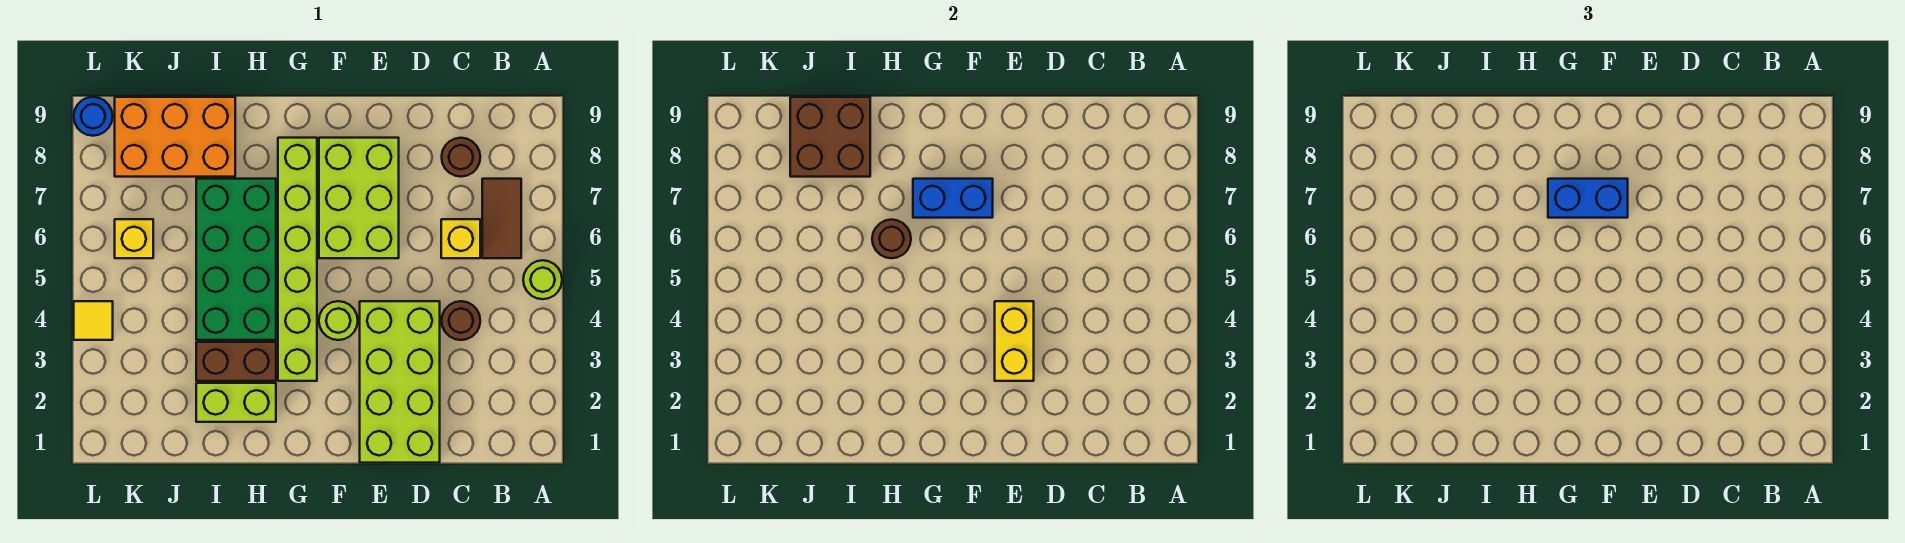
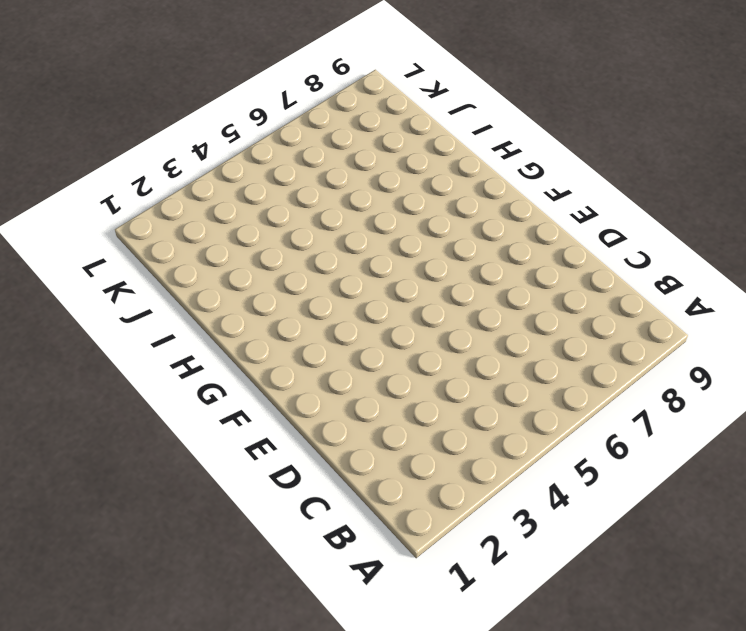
none -> lime round brick A5 level 1
none -> brown tile B6:B7 level 1
none -> brown round brick C4 level 1

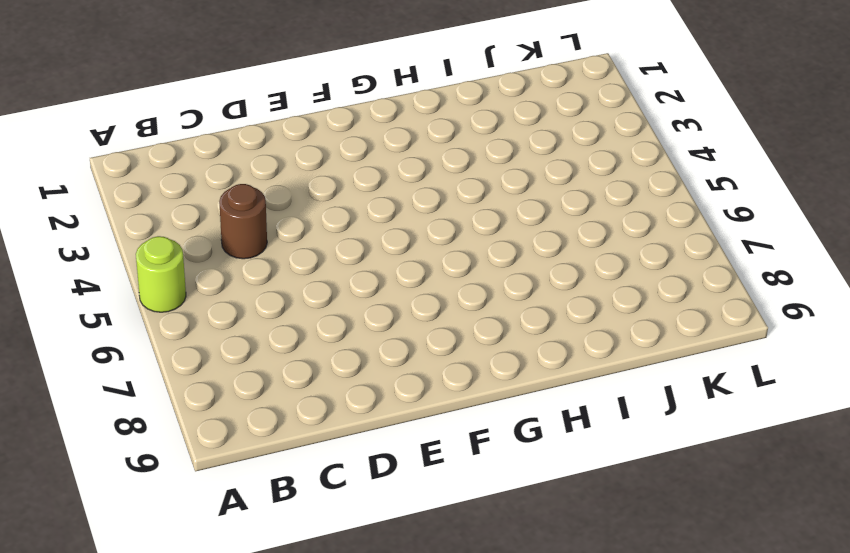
none -> brown tile B6:B7 level 1
none -> yellow brick C6 level 1
none -> brown round brick C8 level 1

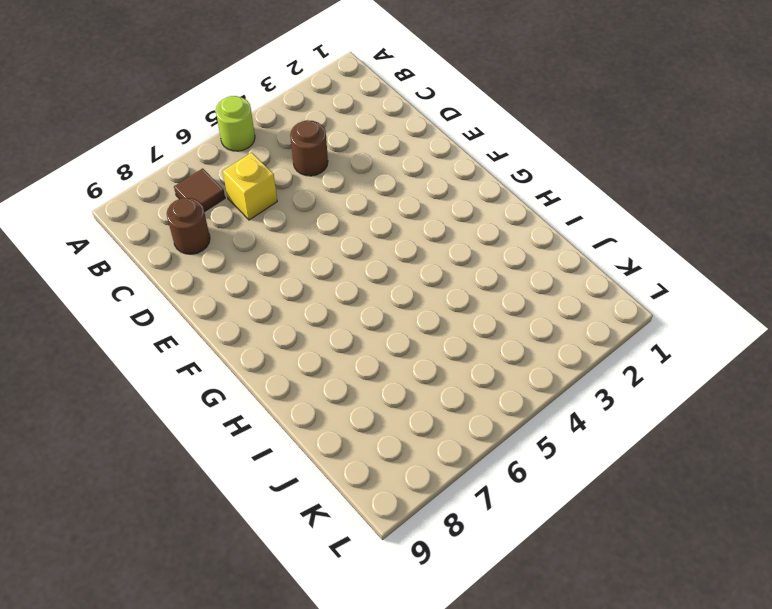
brown tile B7 level 1 -> brown tile B6:B7 level 1
none -> lime brick D1:E4 level 1
none -> lime brick E6:F8 level 1
none -> lime round brick F4 level 1

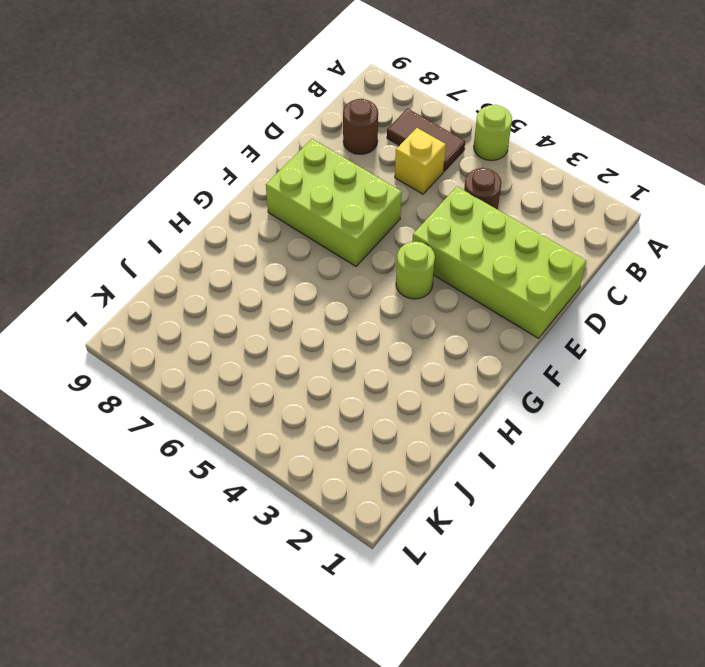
none -> lime brick G3:G8 level 1
none -> lime brick H2:I2 level 1
none -> brown brick H3:I3 level 1

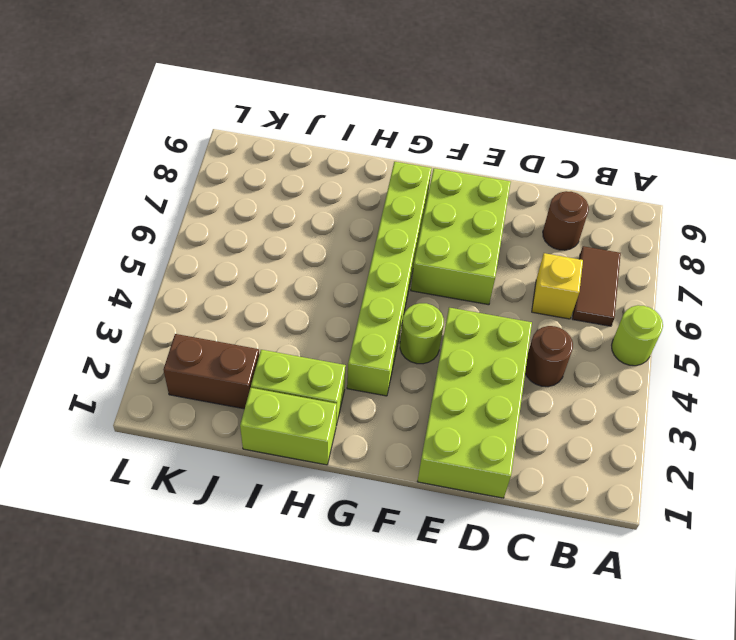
lime brick H1:I1 level 1 -> none
brown brick J2:K2 level 1 -> brown brick H3:I3 level 1
none -> green brick H4:I7 level 1
none -> orange brick I8:K9 level 1
none -> yellow brick K6 level 1

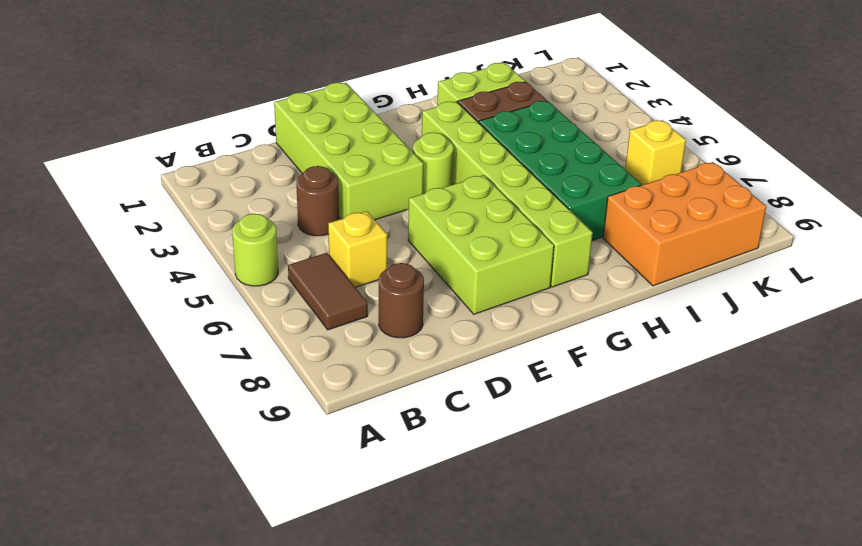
none -> yellow tile L4 level 1
none -> blue round brick L9 level 1
none -> yellow brick E3:E4 level 2

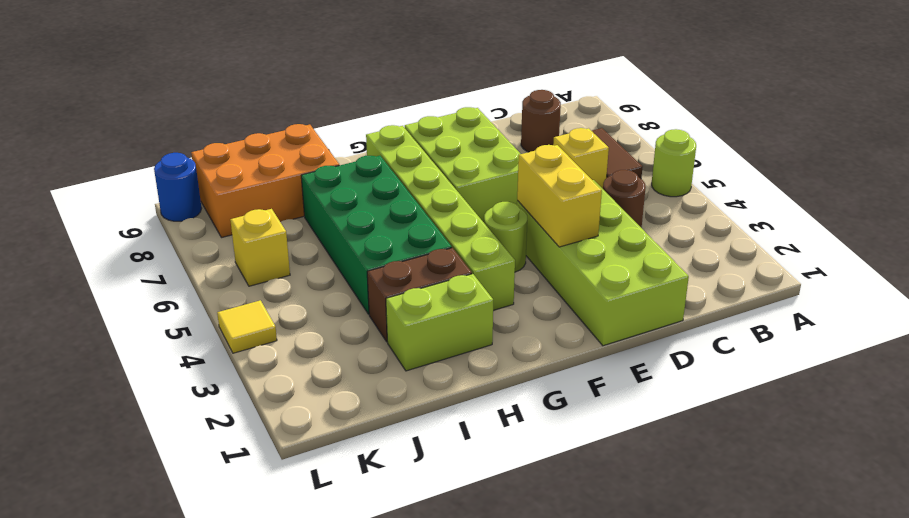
none -> blue brick F7:G7 level 2
none -> brown round brick H6 level 2
none -> brown brick I8:J9 level 2

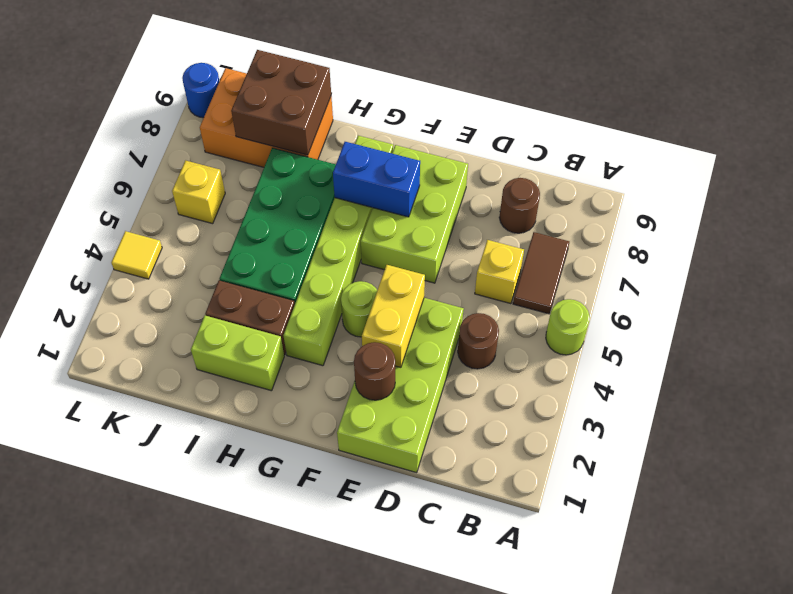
brown round brick E2 level 2 -> brown round brick H6 level 2
none -> blue brick F7:G7 level 3

